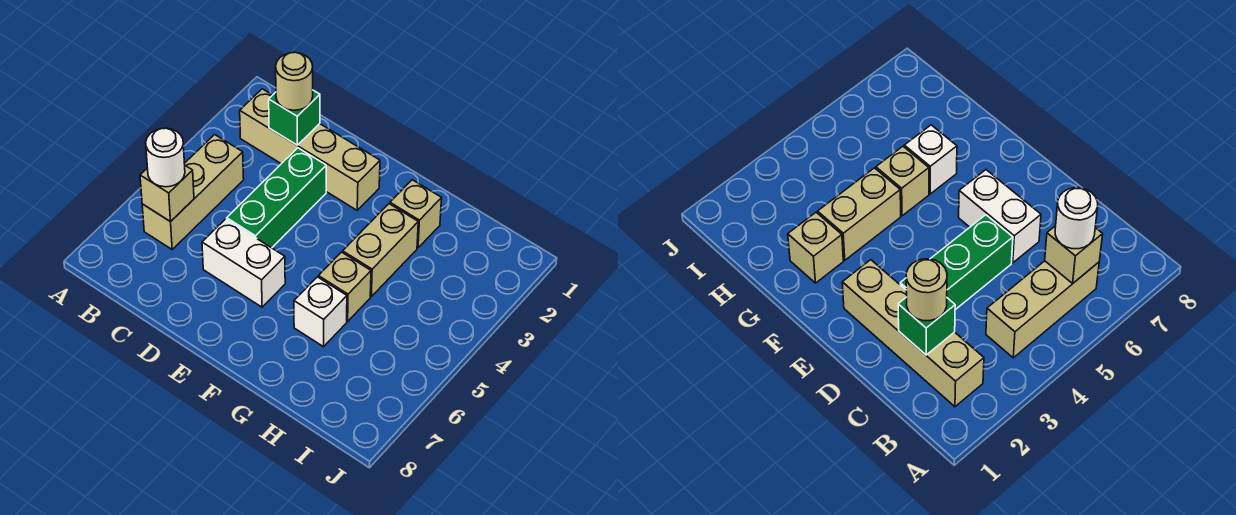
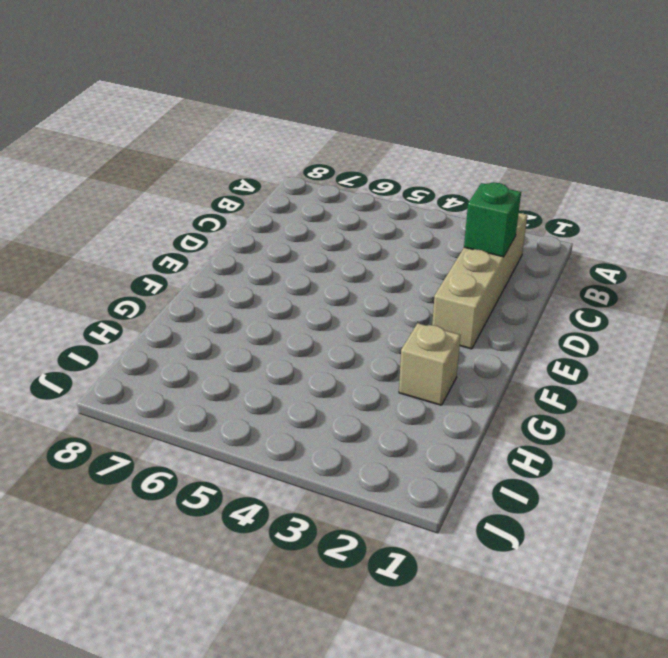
none -> tan brick B4:B6 level 1
none -> green brick D3:D5 level 1
none -> white brick D6:E6 level 1

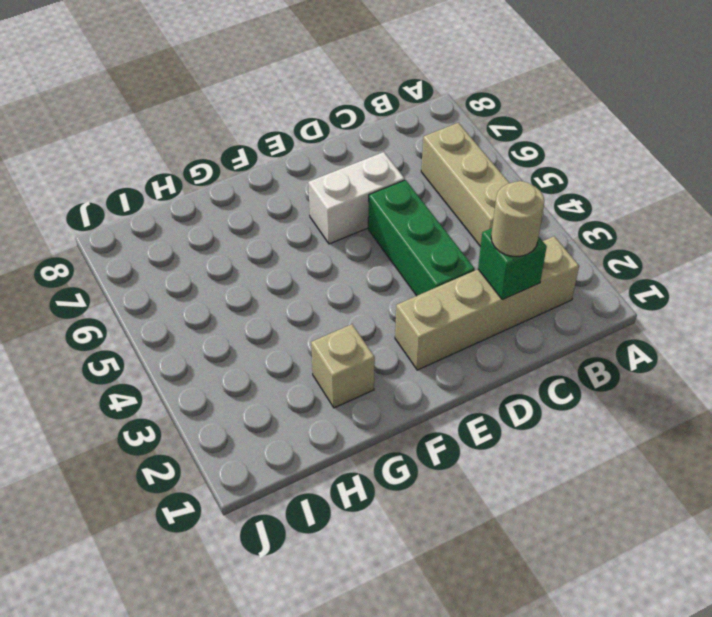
none -> tan brick G3:G4 level 1
none -> tan brick G5 level 1
none -> white brick G6 level 1

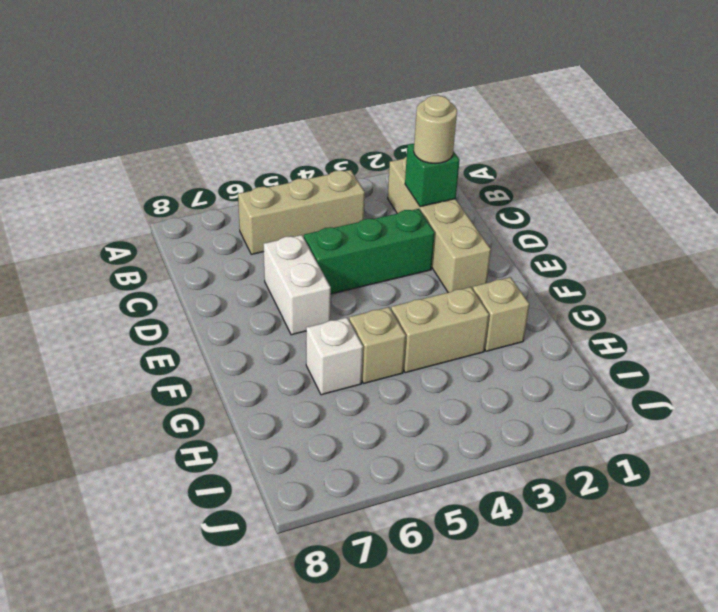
none -> tan brick B6 level 2
none -> white round brick B6 level 3

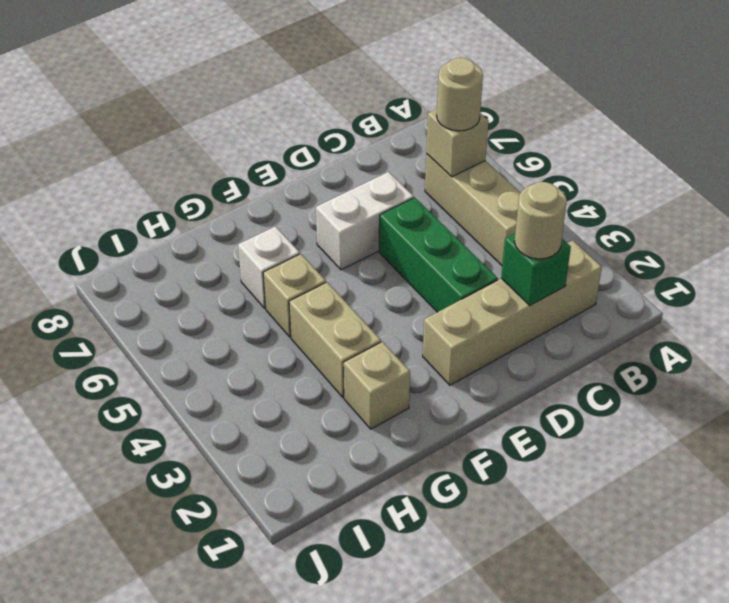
tan round brick B6 level 3 -> white round brick B6 level 3

